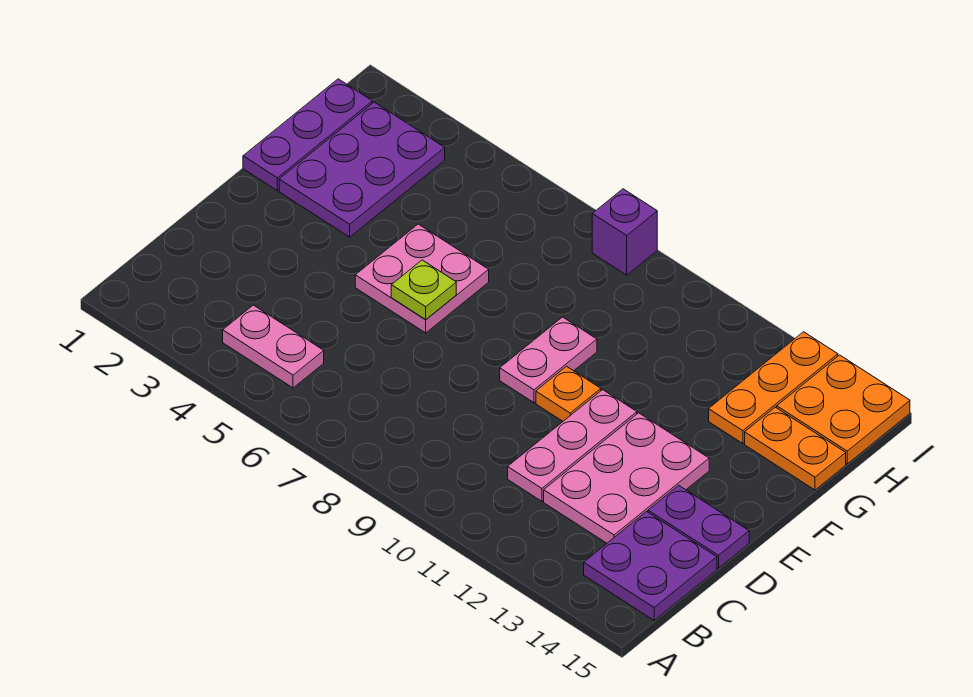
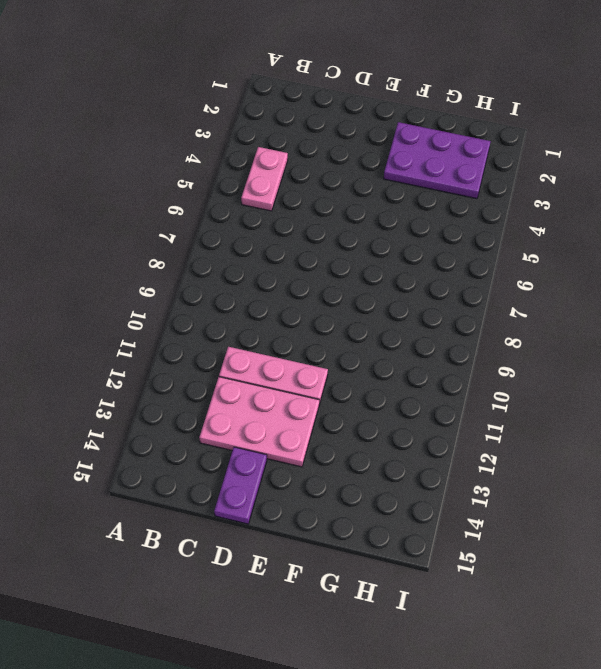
none -> purple plate B14:C15 level 1
none -> pink plate E5:F6 level 1
none -> pink plate E9:F9 level 1

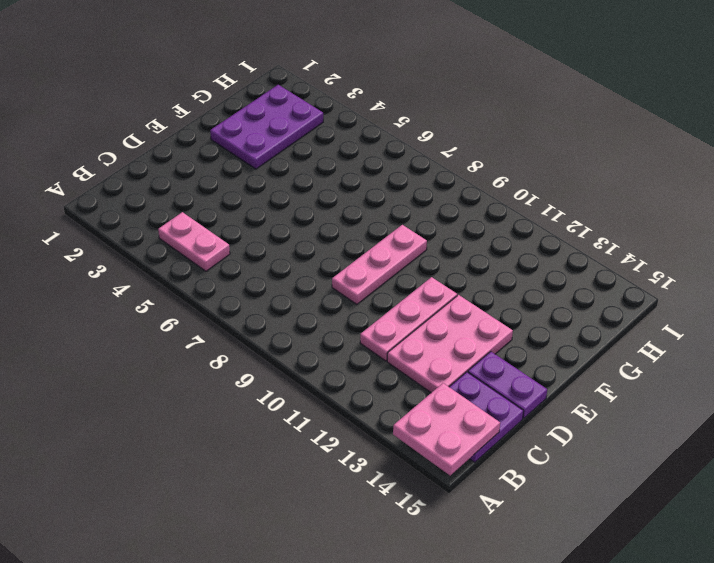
pink plate A14:B15 level 2 -> pink plate E5:F6 level 1
pink plate D9:F9 level 1 -> pink plate E9:F9 level 1
none -> orange plate E10 level 1
none -> purple plate F1:H1 level 1
none -> orange plate G13:I13 level 1

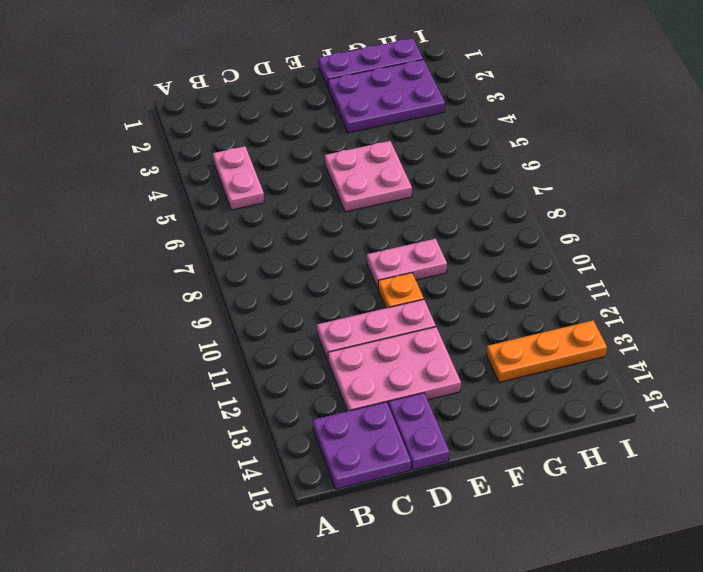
none -> orange plate G14:G15 level 1
none -> orange plate H14:I15 level 1
none -> purple brick I8 level 1

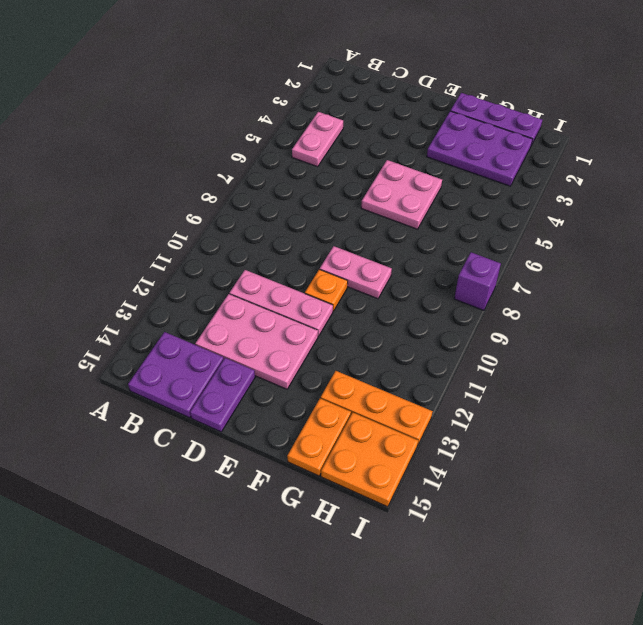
none -> lime plate E6 level 2

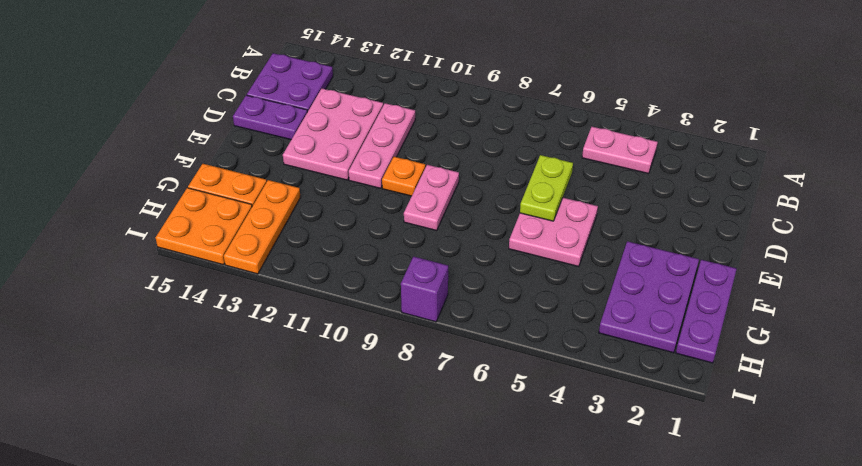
lime plate D6:E6 level 2 -> lime plate E6 level 2

